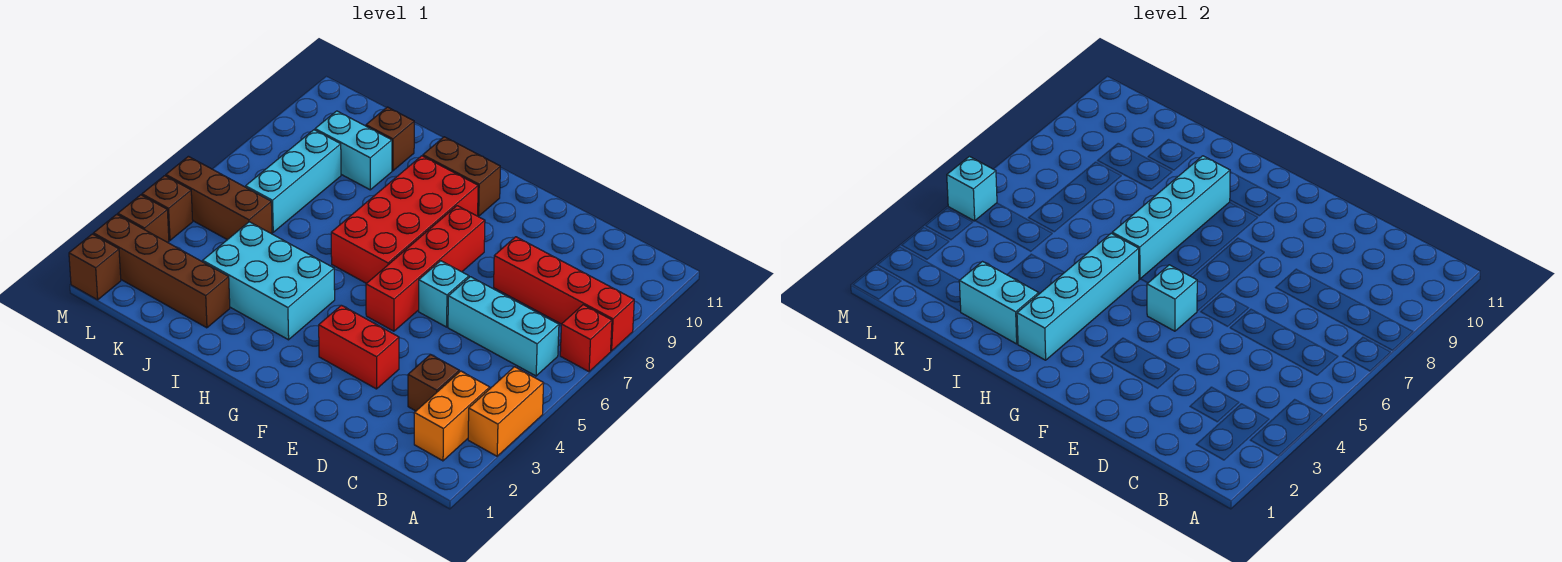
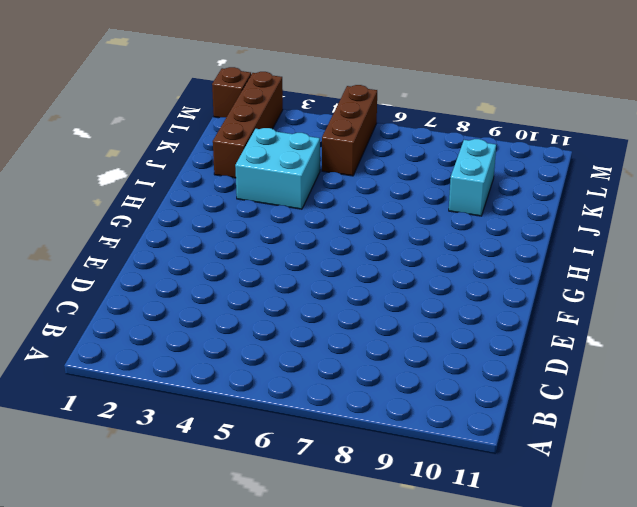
cyan brick I3:J4 level 1 -> cyan brick H3:J4 level 1
none -> orange brick A3:A4 level 1
none -> red brick A7 level 1
none -> red brick A8:D8 level 1

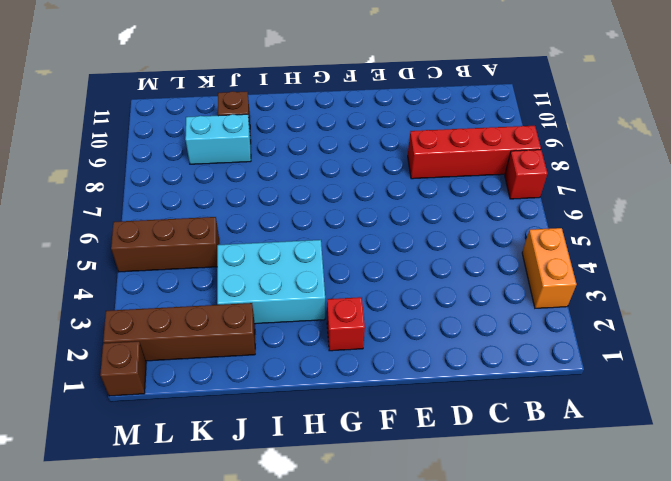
red brick G2 level 1 -> none
none -> orange brick B2:B3 level 1
none -> cyan brick B6:D6 level 1
none -> brown brick C3 level 1

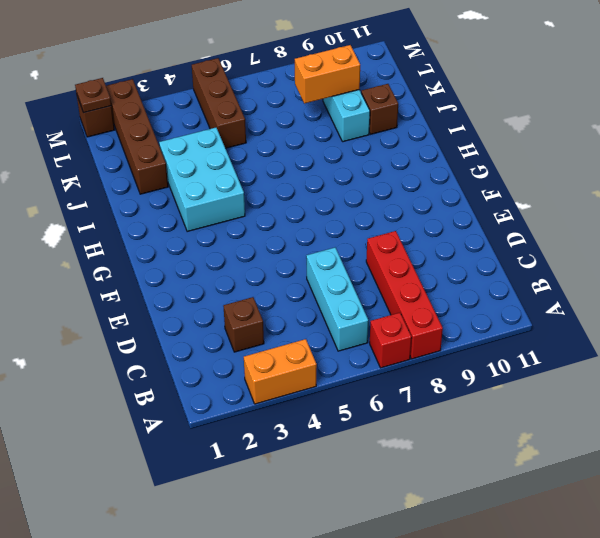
orange brick K8:K9 level 2 -> orange brick B2:B3 level 1
brown plate M1 level 2 -> none
none -> red brick E3:F3 level 1
none -> cyan brick E6 level 1
none -> red brick F5:F8 level 1

